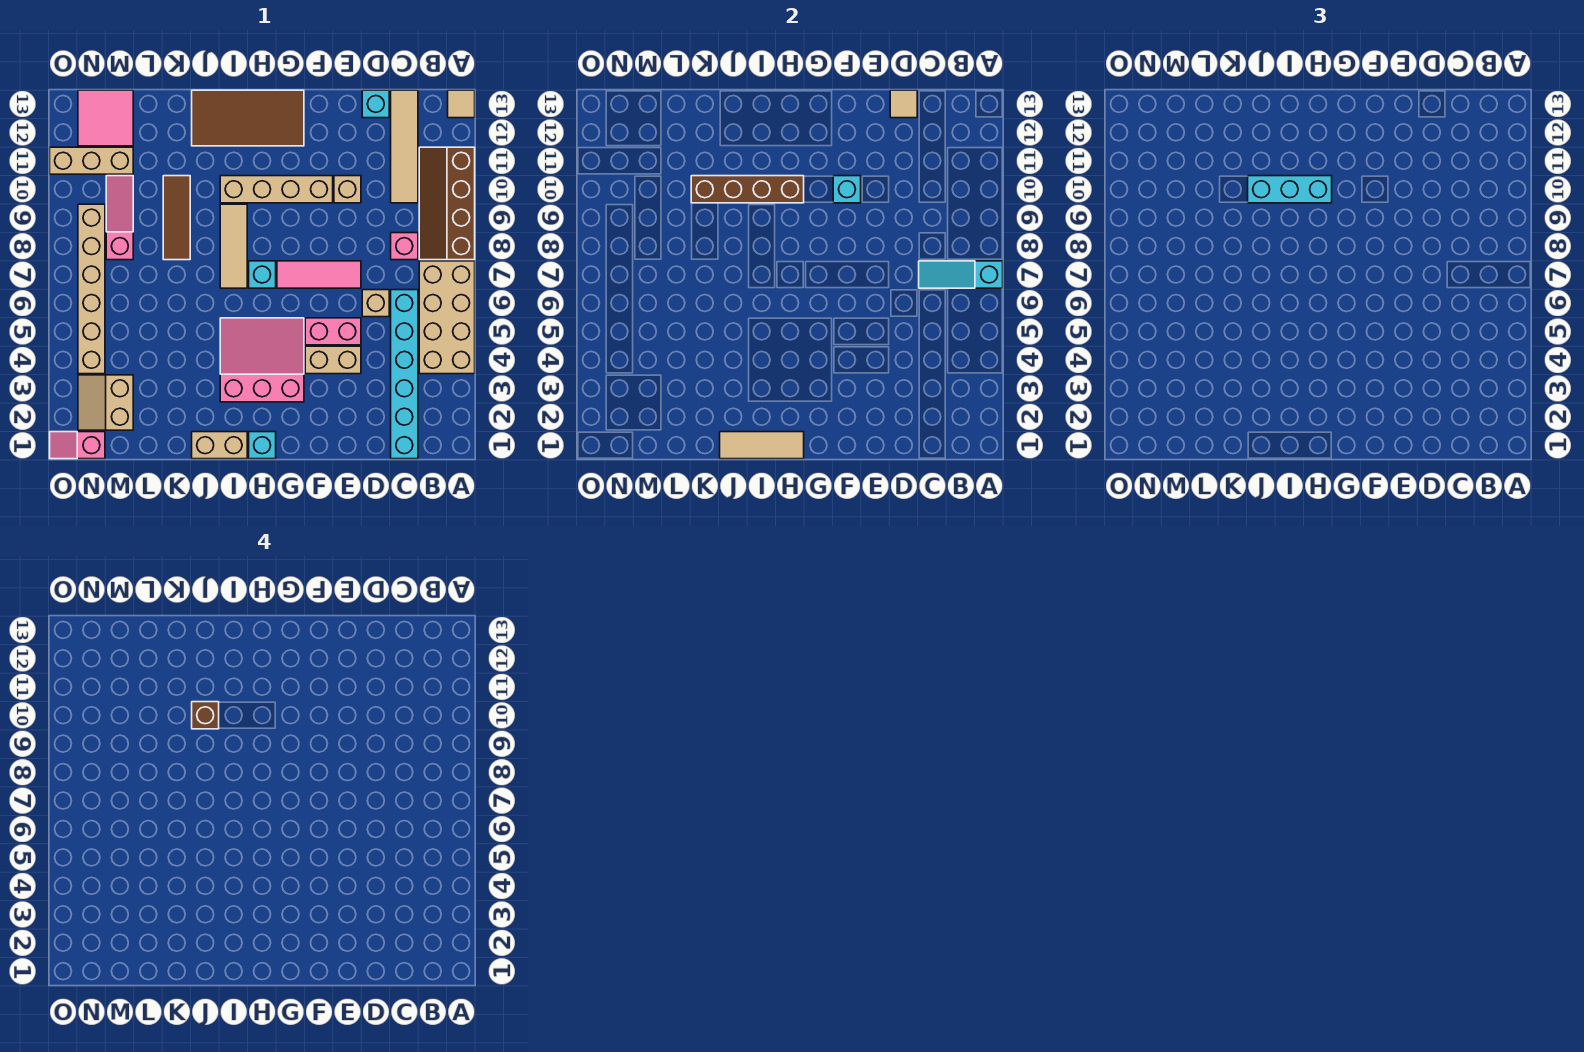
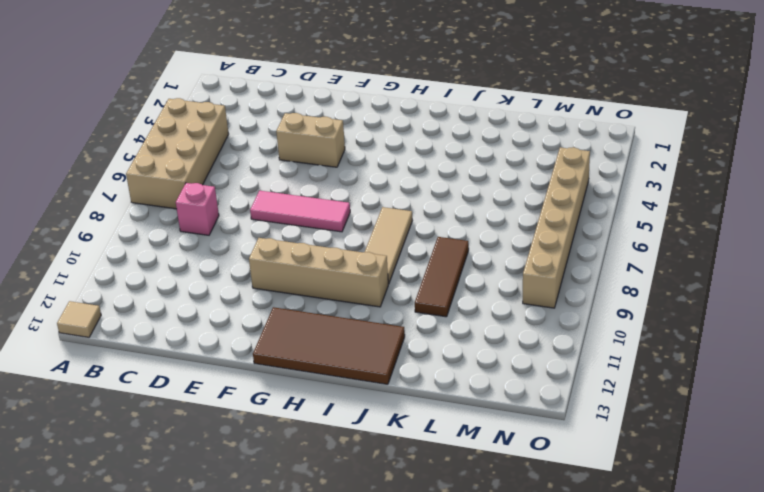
none -> brown slope A8:B11 level 1 top A
none -> cyan brick C1:C6 level 1
none -> tan tile C10:C13 level 1
none -> tan brick D6 level 1

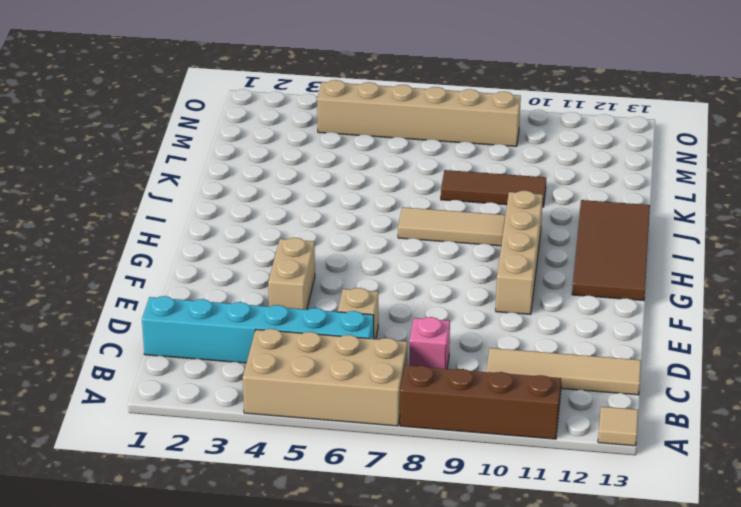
none -> cyan brick D13 level 1
none -> pink brick E5:F5 level 1
none -> pink tile E7:G7 level 1
none -> tan brick E10 level 1

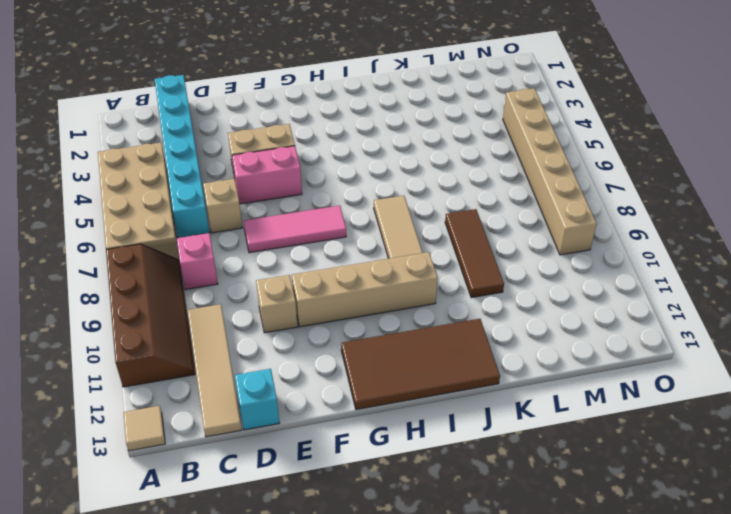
none -> pink slope G3:I5 level 1 top 3
none -> cyan brick H1 level 1
none -> cyan brick H7 level 1
none -> tan brick I1:J1 level 1

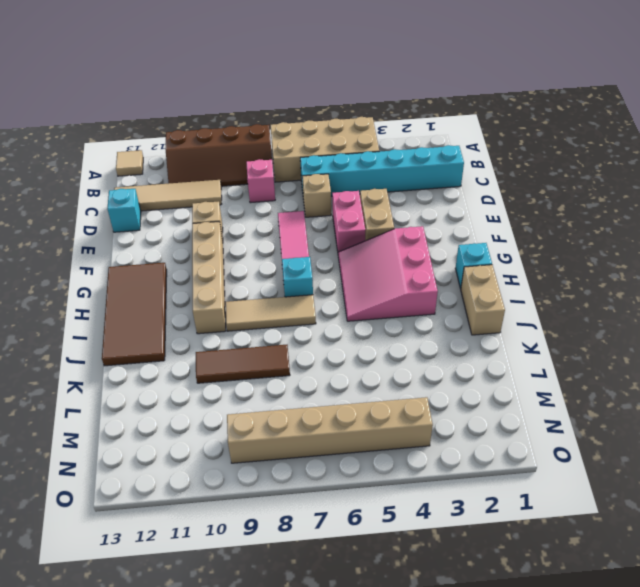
none -> tan slope M2:N3 level 1 top M
none -> pink slope M8:M10 level 1 top 8
none -> tan brick M11:O11 level 1
none -> pink tile M12:N13 level 1

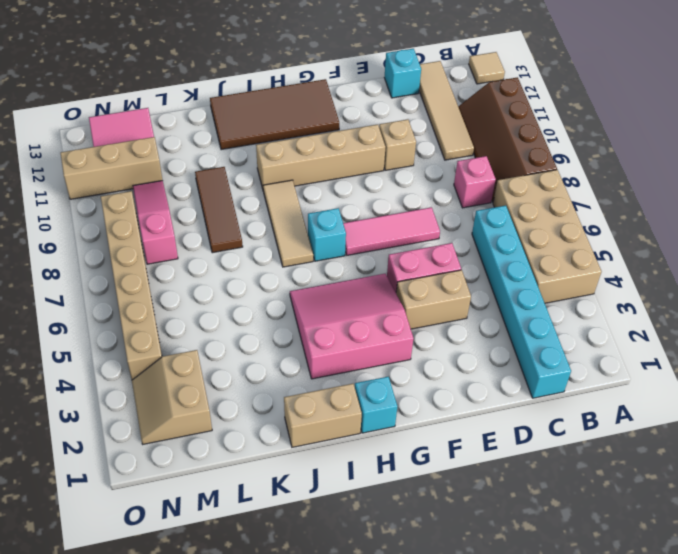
none -> tan brick D6 level 1
none -> pink slope N1:O1 level 1 top N
none -> cyan slope A7:C7 level 2 top A
none -> tan tile D13 level 2

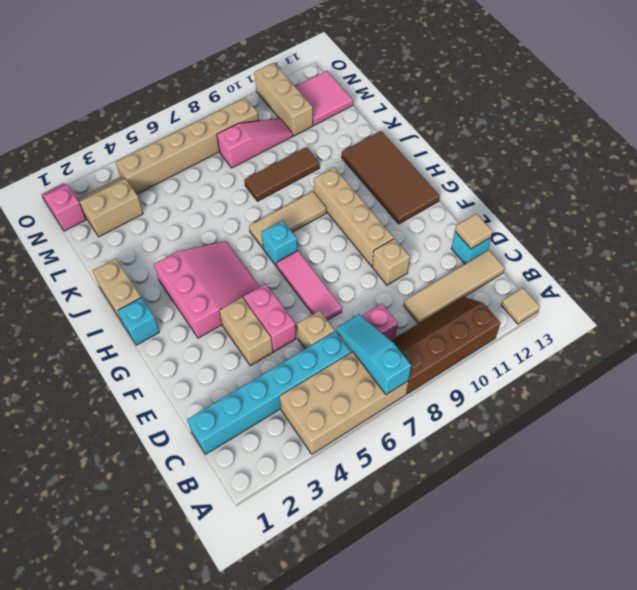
none -> cyan brick F10 level 2
none -> tan tile H1:J1 level 2
none -> brown brick H10:K10 level 2
none -> cyan brick H10:J10 level 3

